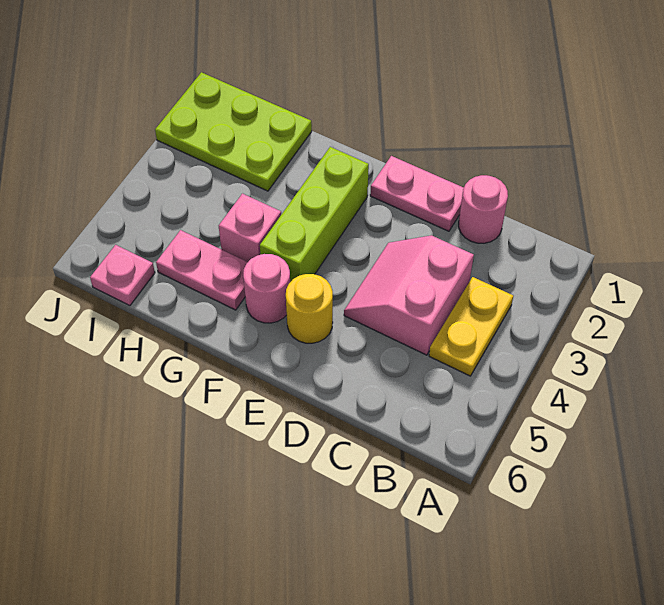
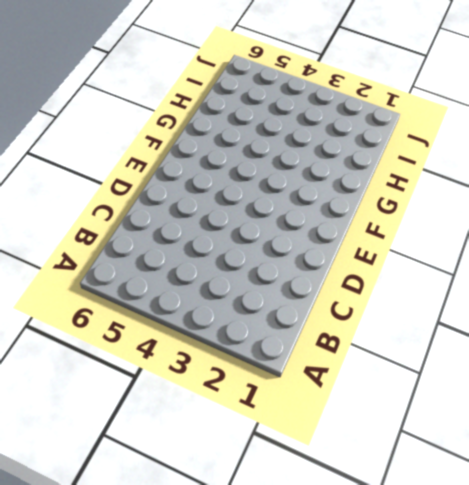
none -> yellow plate B3:B4 level 1
none -> pink round brick C1 level 1

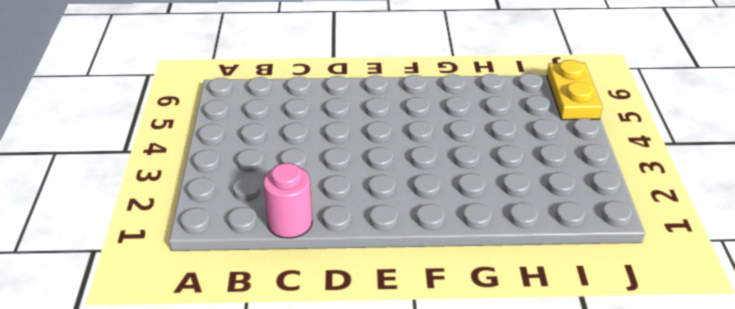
yellow plate J5:J6 level 1 -> yellow plate B3:B4 level 1
none -> pink slope C3:D4 level 1 top C
none -> pink plate D1:E1 level 1

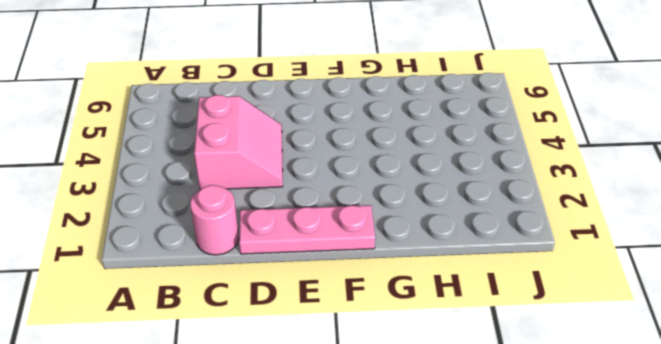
pink plate D1:F1 level 1 -> pink plate D1:E1 level 1
none -> yellow plate B3:B4 level 1
none -> yellow round brick E5 level 1

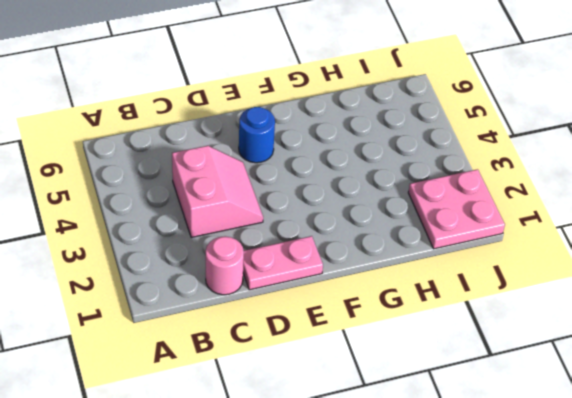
blue round brick E5 level 1 -> yellow round brick E5 level 1
pink plate I1:J2 level 1 -> lime plate H1:J2 level 1
none -> yellow plate B3:B4 level 1
none -> lime brick F2:F4 level 1

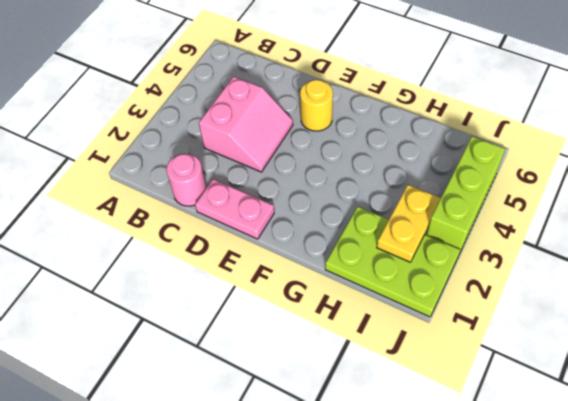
yellow plate I2:I3 level 2 -> yellow plate B3:B4 level 1
lime brick J3:J5 level 1 -> lime brick F2:F4 level 1
none -> pink round brick F5 level 1
none -> pink brick G4 level 1

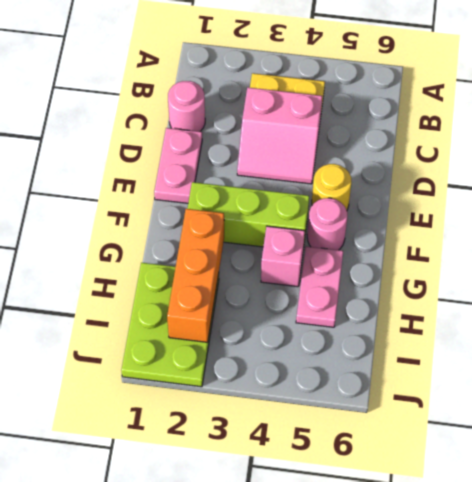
orange brick G2:I2 level 2 -> none
none -> pink plate I6 level 1

